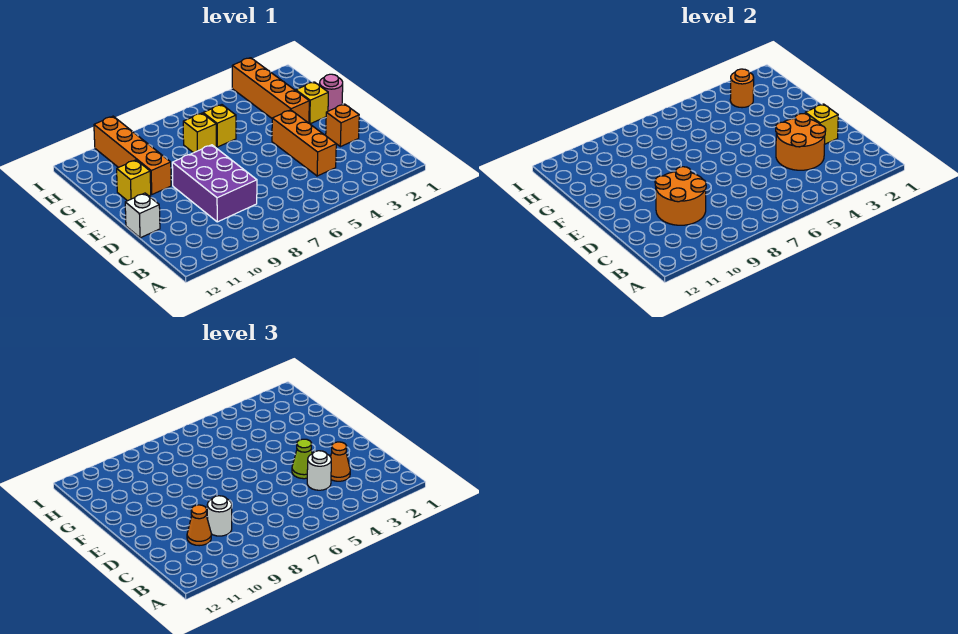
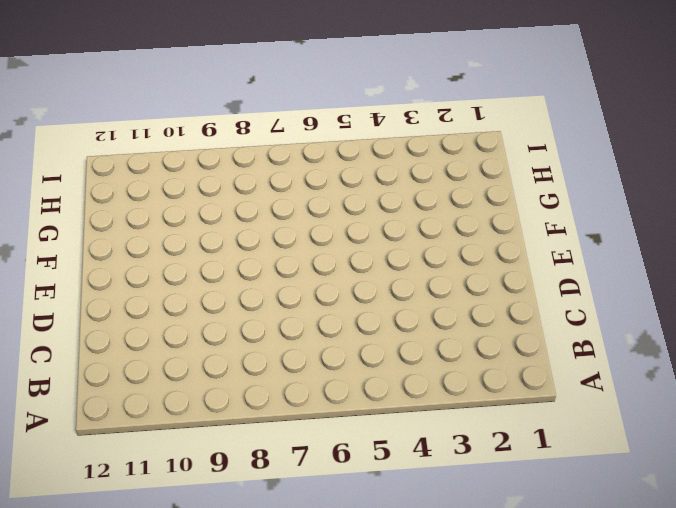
none -> orange brick C4:E4 level 1
none -> purple brick C8:E9 level 1
none -> orange brick D2 level 1

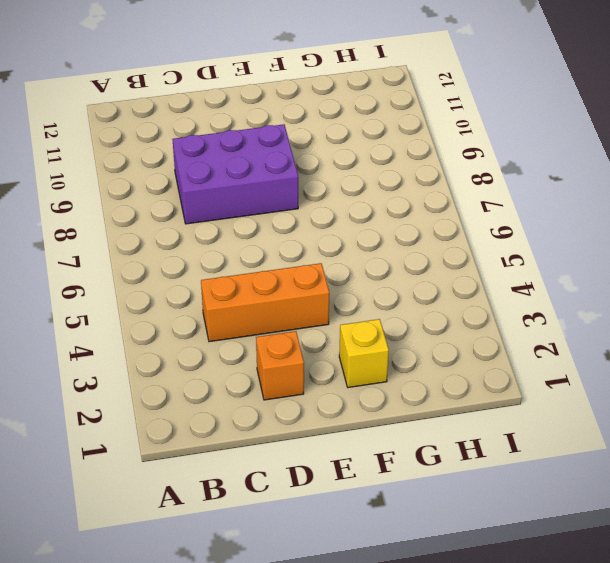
none -> white brick D12 level 1
none -> pink round brick F1 level 1
none -> orange brick F3:I3 level 1

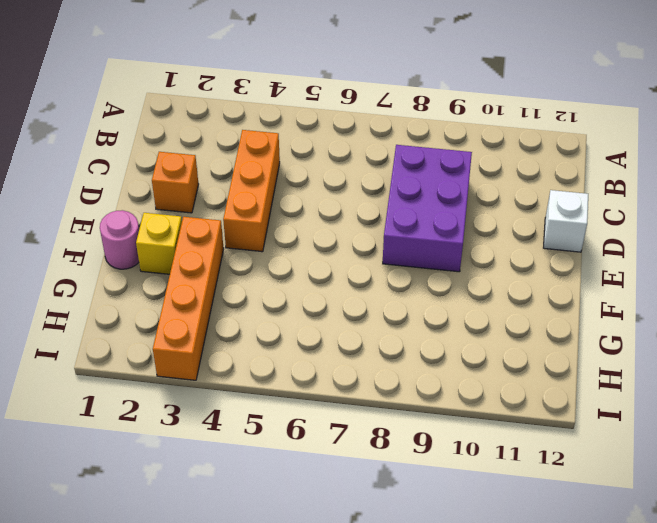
none -> orange brick F10:I10 level 1
none -> yellow brick F11 level 1
none -> yellow brick G6 level 1

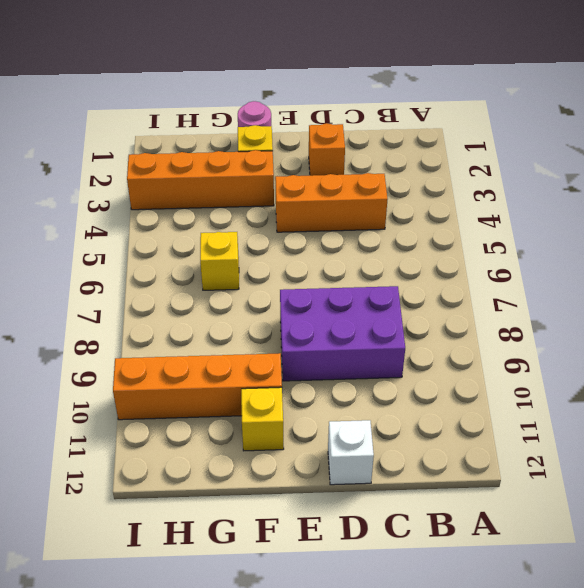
none -> yellow brick G7 level 1
none -> orange round brick C3:D4 level 2
none -> orange round brick C9:D10 level 2

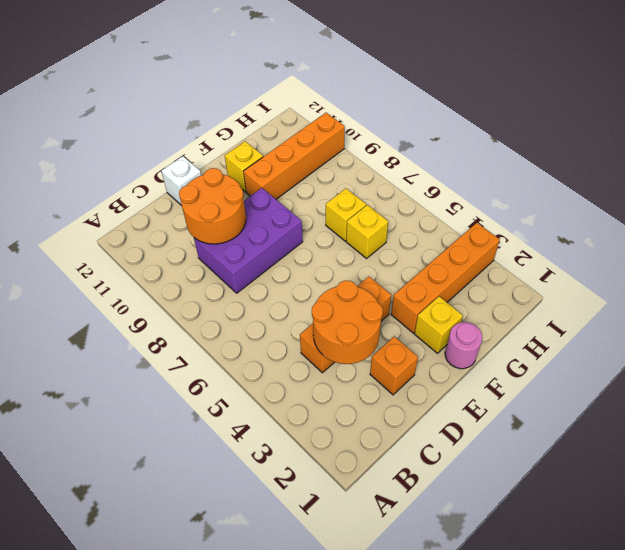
none -> yellow brick D2 level 2
none -> orange round brick H3 level 2
none -> orange cone C3 level 3

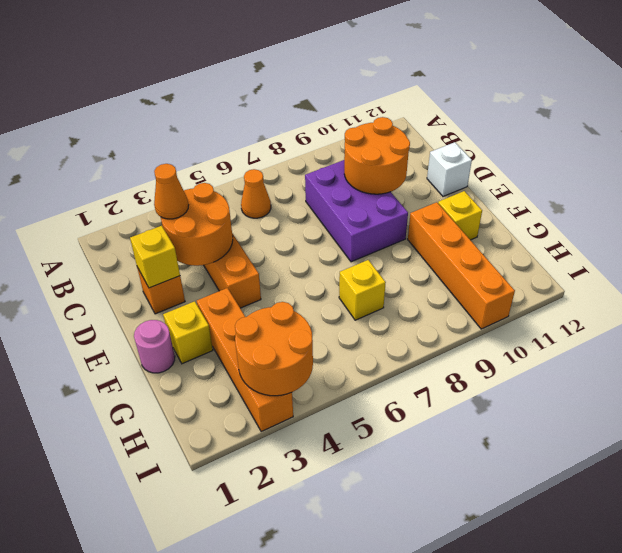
orange cone B6 level 1 -> orange cone C10 level 3
orange round brick H3:I4 level 2 -> orange round brick H3 level 2
none -> yellow brick G6 level 1
none -> white round brick C4 level 3
none -> white round brick C9 level 3

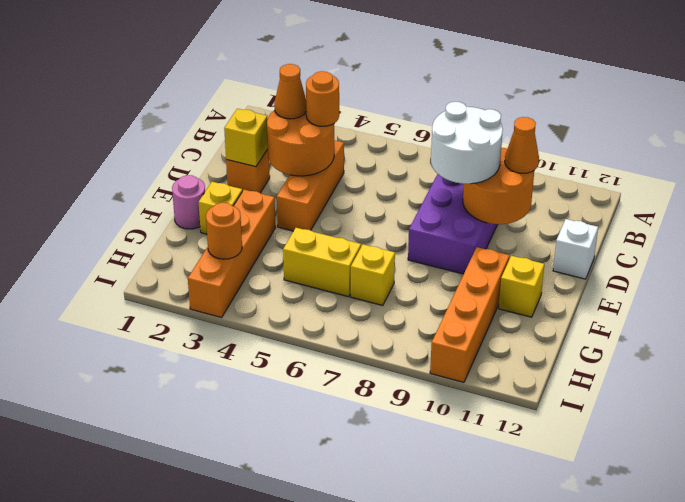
orange round brick C4 level 3 -> white round brick C4 level 3
white round brick C8:D9 level 3 -> white round brick C9 level 3
yellow brick G5:G6 level 1 -> yellow brick G6 level 1
none -> lime cone D4 level 3

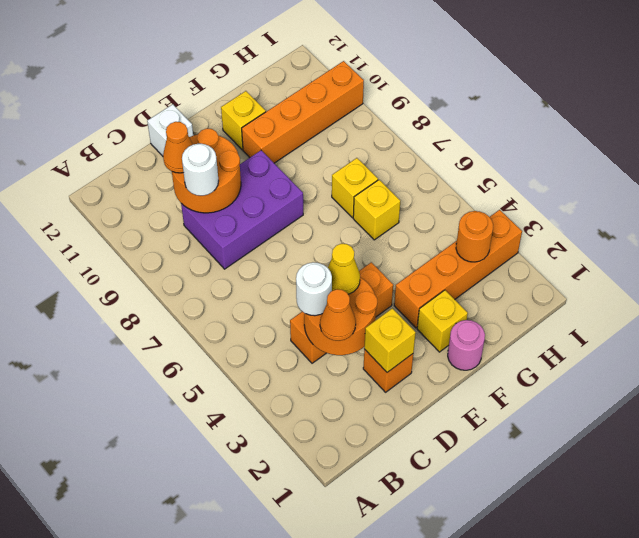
yellow cone D4 level 3 -> lime cone D4 level 3

